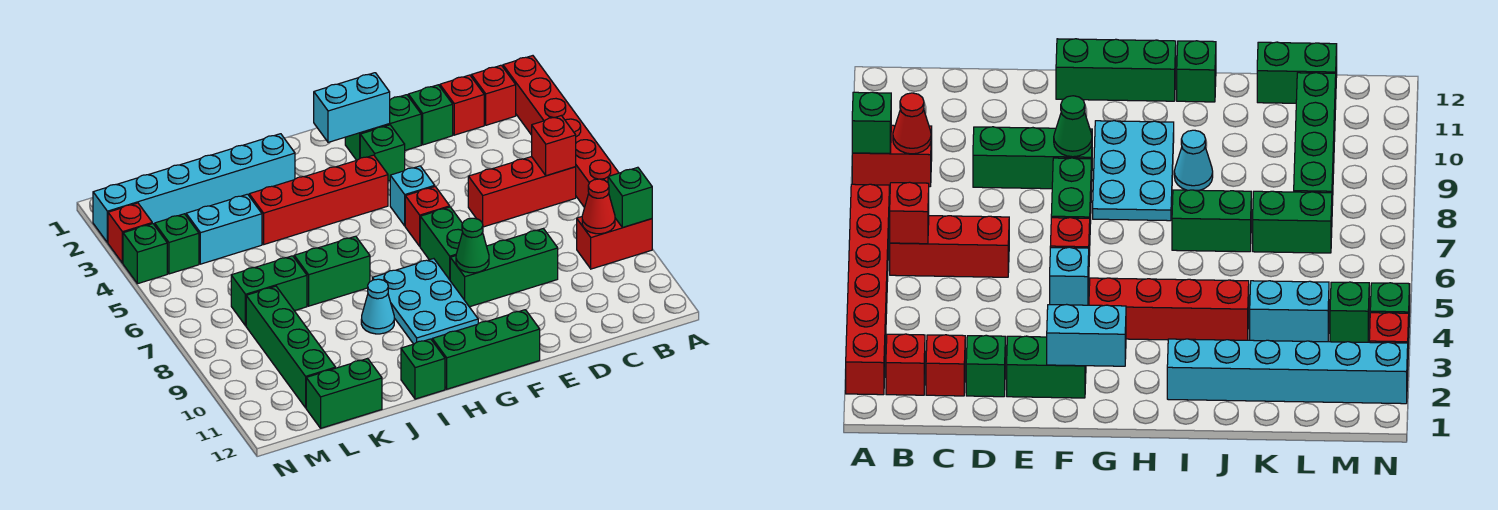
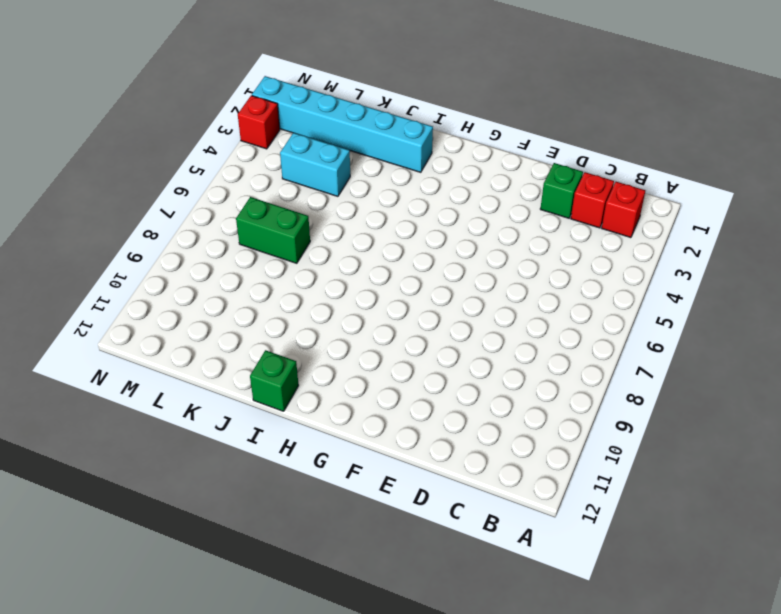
none -> red brick A2:A7 level 1
none -> red brick A9:B9 level 1
none -> red brick B6:D6 level 1
none -> green brick D9:F9 level 1

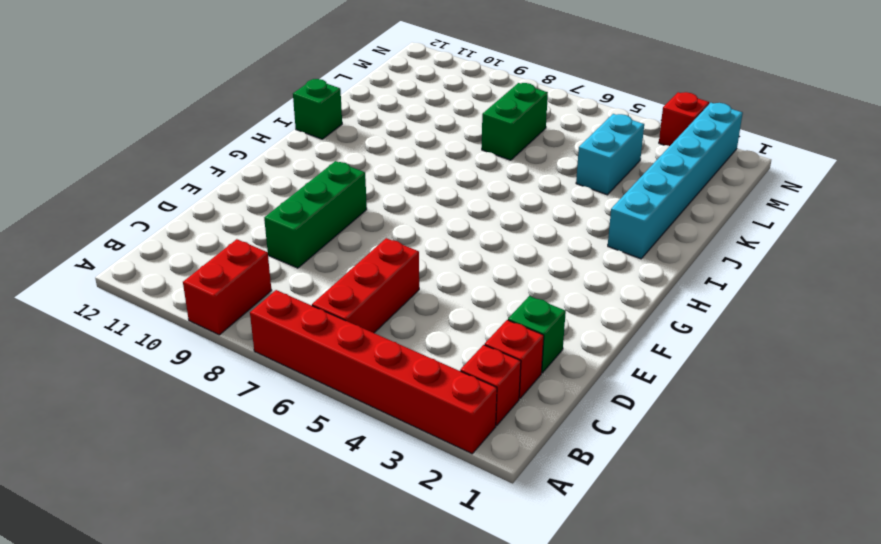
none -> green brick E2:F2 level 1
none -> green brick F3 level 1
none -> cyan brick F5 level 1
none -> red brick F6 level 1

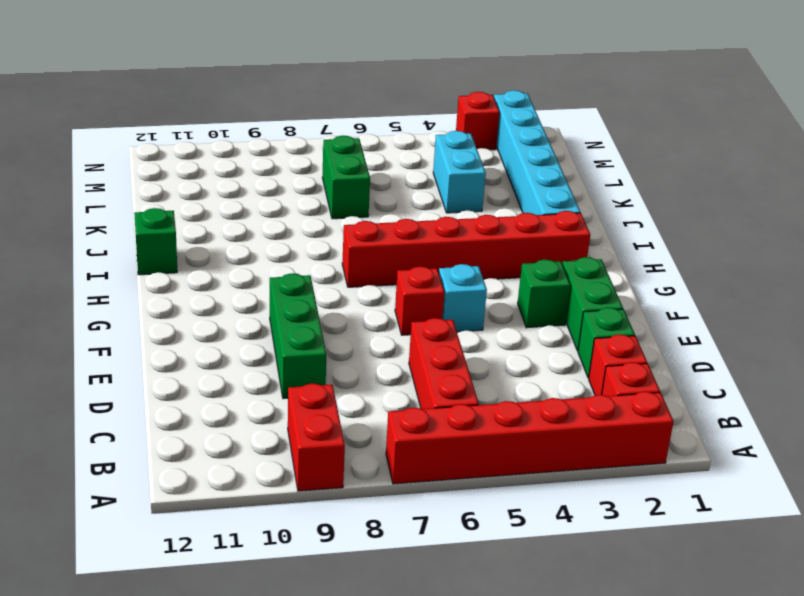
red brick H2:H7 level 1 -> red brick G4:J4 level 1
none -> green brick F7:F8 level 1
none -> green brick F12:H12 level 1
none -> cyan plate G8:H10 level 1
none -> green brick I7:J7 level 1

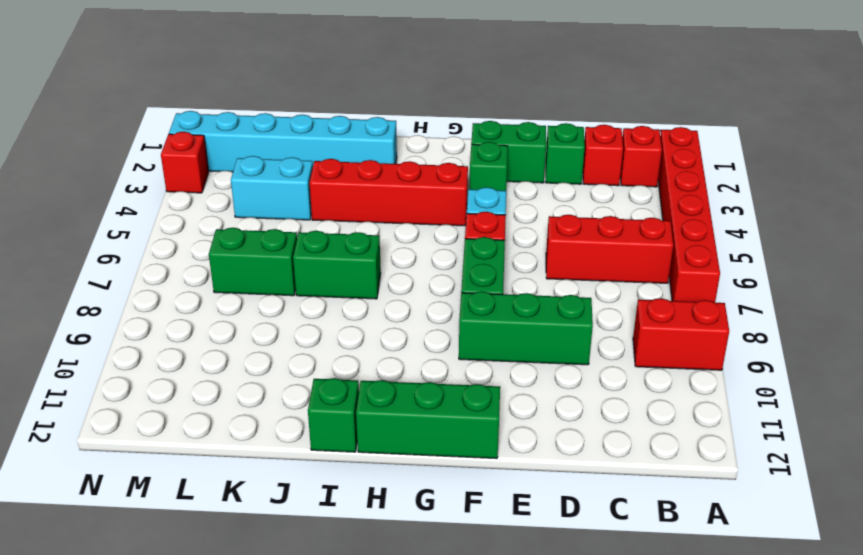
none -> cyan plate G8:H10 level 1
none -> cyan cone I9 level 1
none -> green brick K12:L12 level 1
none -> green brick L8:L11 level 1

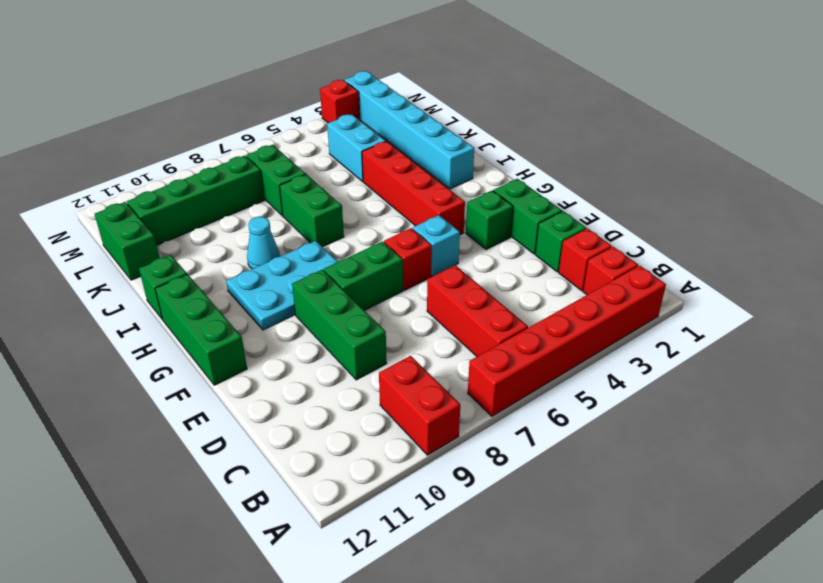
none -> green brick M4 level 1
none -> green brick N4 level 1
none -> green brick A9 level 2
none -> red brick B6 level 2

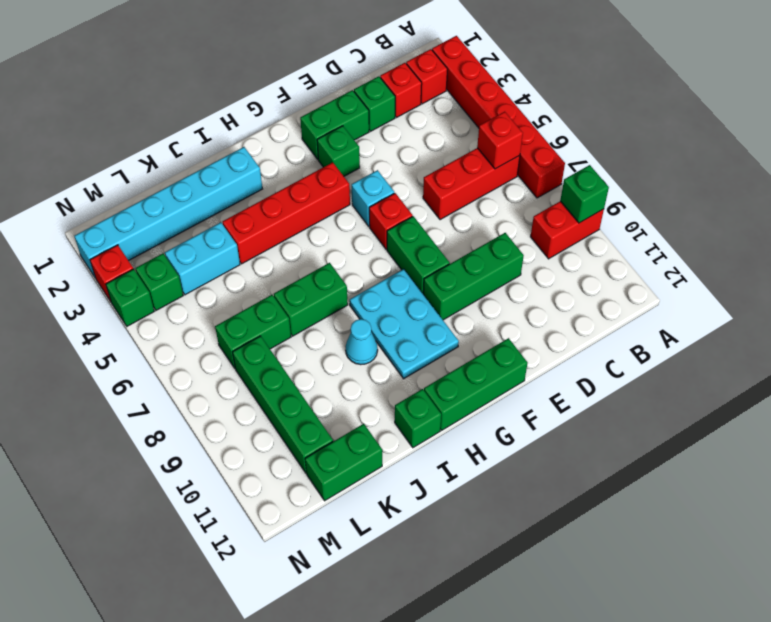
none -> red cone B9 level 2
none -> cyan brick F2:G2 level 2
none -> green cone F9 level 2

